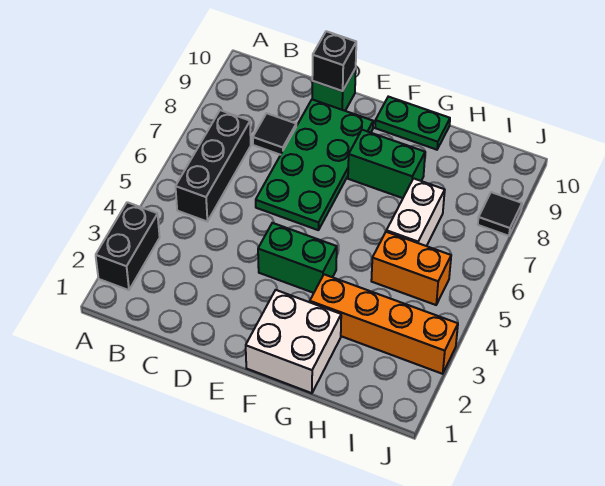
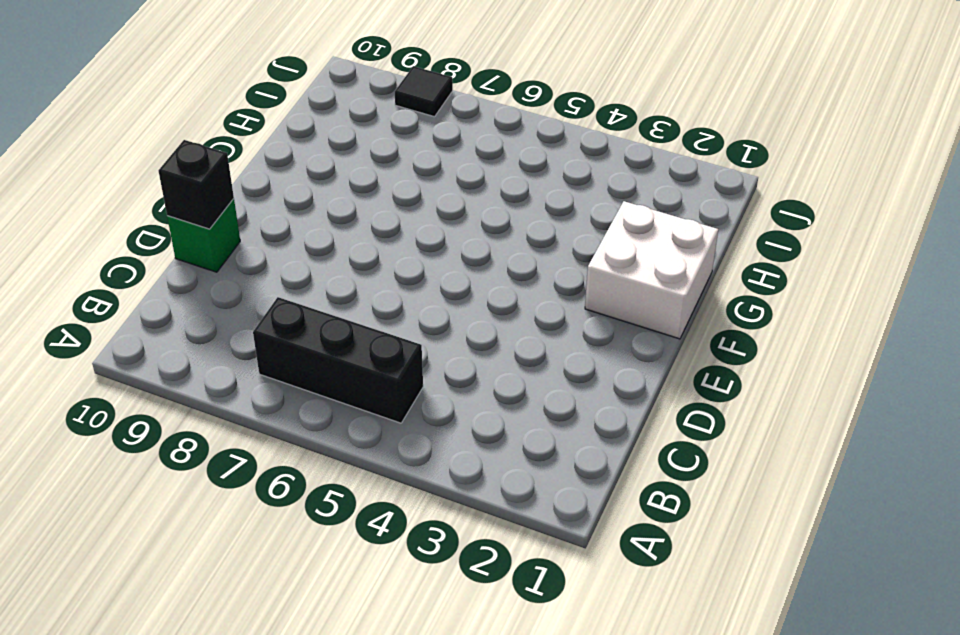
none -> black brick A2:A3 level 1
none -> black tile C8 level 1
none -> green plate D6:E9 level 1

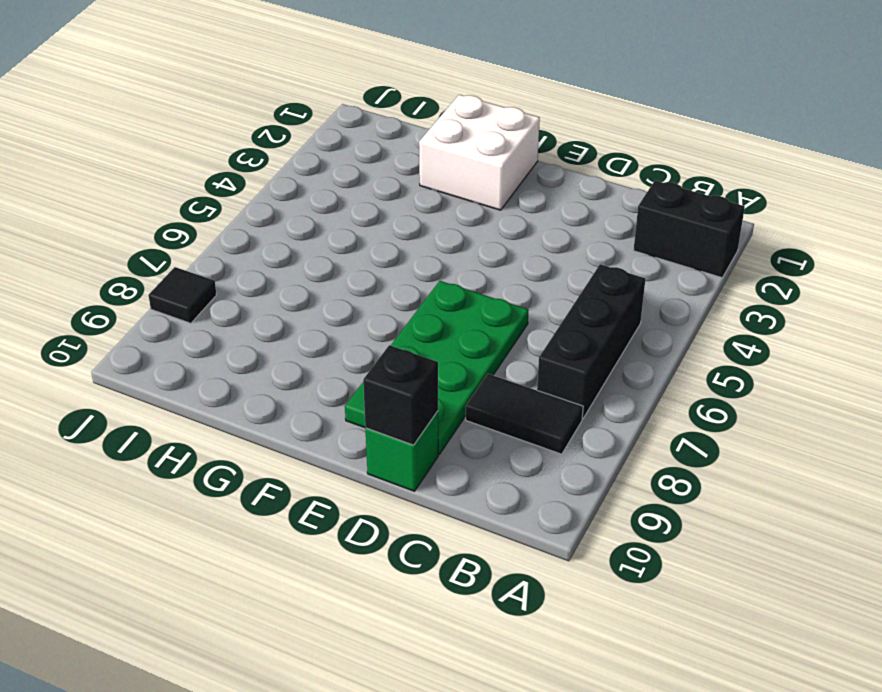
black brick A2:B2 level 1 -> black brick A2:A3 level 1
black tile B8:C8 level 1 -> black tile C8 level 1
none -> green brick E4:F4 level 1
none -> green brick F8:G8 level 1
none -> green plate F10:G10 level 1

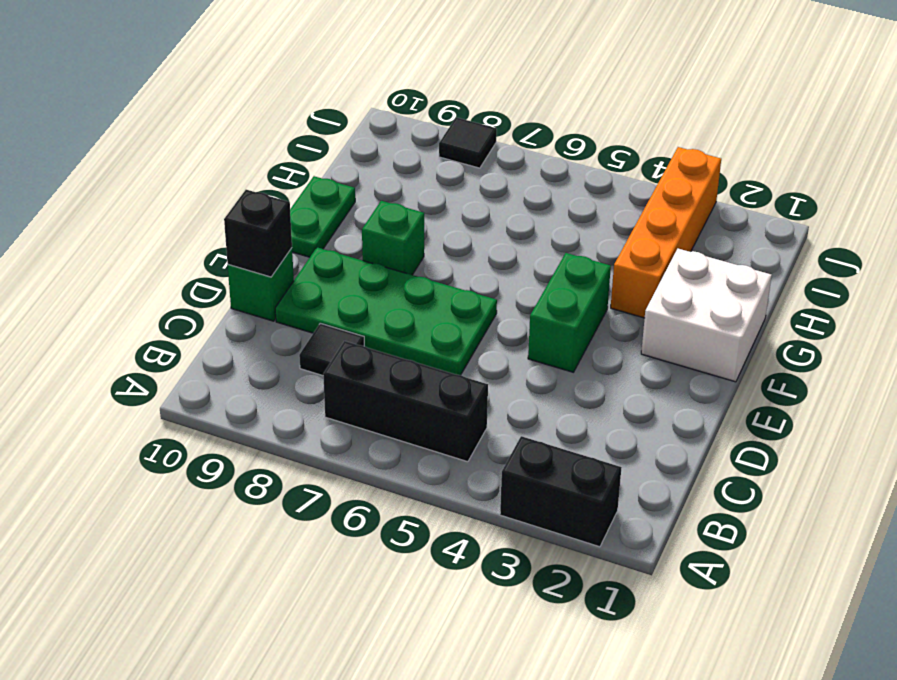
green brick F8 level 1 -> green brick F8:G8 level 1
none -> orange brick H5:I5 level 1
none -> white brick H6:H7 level 1

